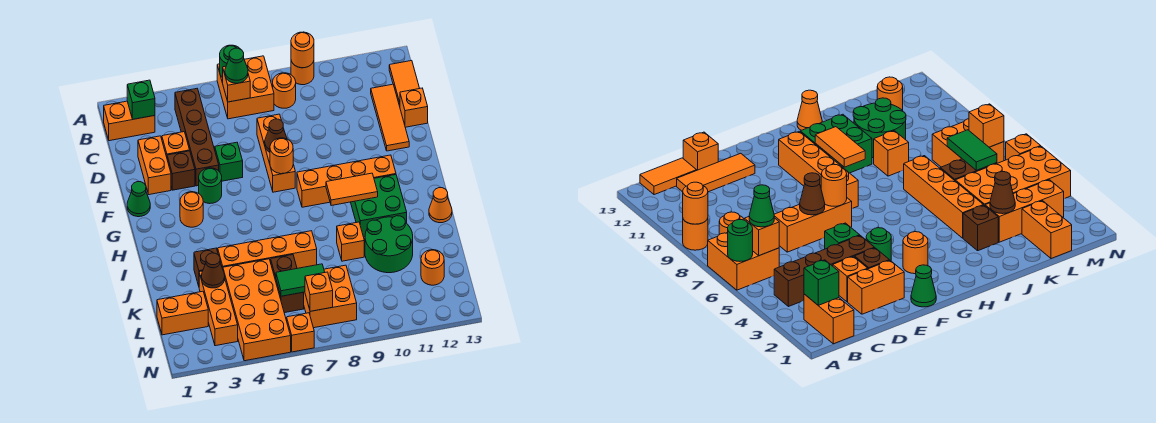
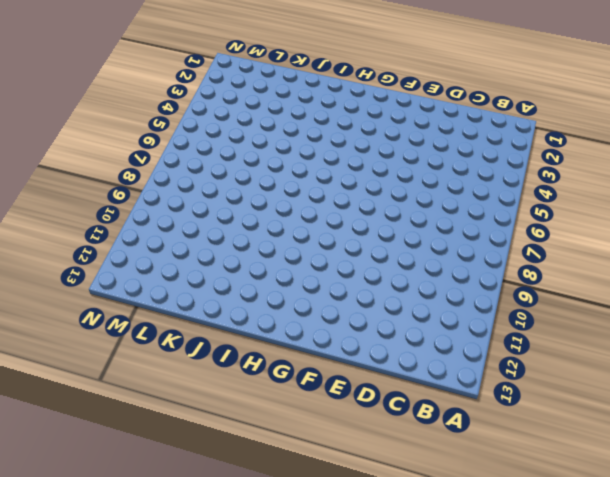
none -> orange brick A6:B7 level 1
none -> orange round brick A9 level 1
none -> orange brick B1:B2 level 1
none -> brown brick B4:E4 level 1

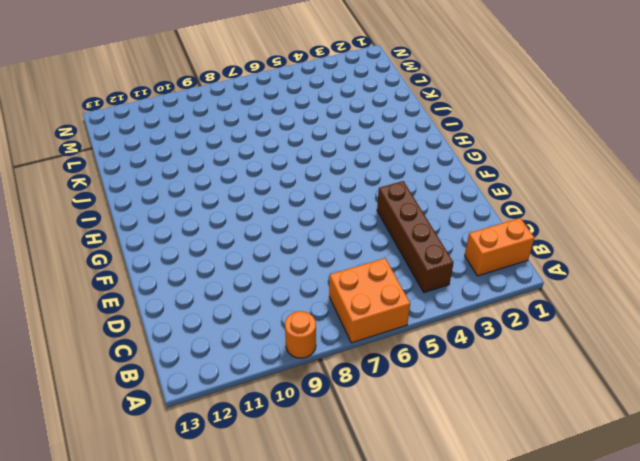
none -> orange round brick B8 level 1
none -> orange tile B13:C13 level 1
none -> orange tile C12:E12 level 1
none -> orange brick D2:E2 level 1

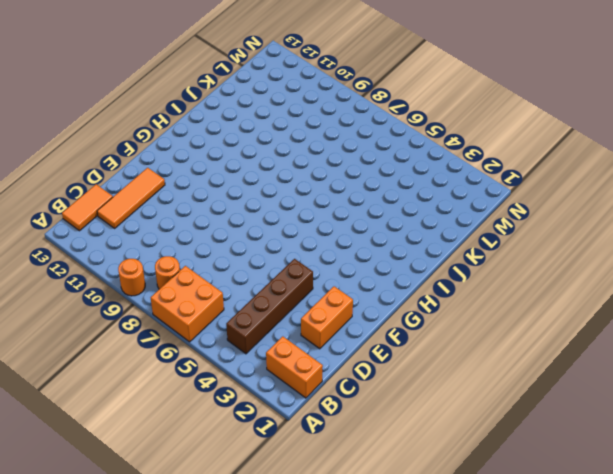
none -> orange brick D3 level 1
none -> orange brick D7:F7 level 1
none -> orange brick D13 level 1
none -> brown brick E3 level 1

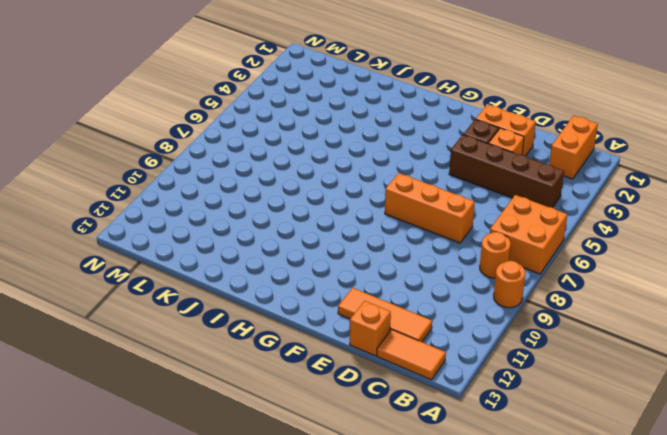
none -> green brick E5 level 1
none -> green cone F1 level 1
none -> green round brick F4 level 1
none -> orange round brick G3 level 1

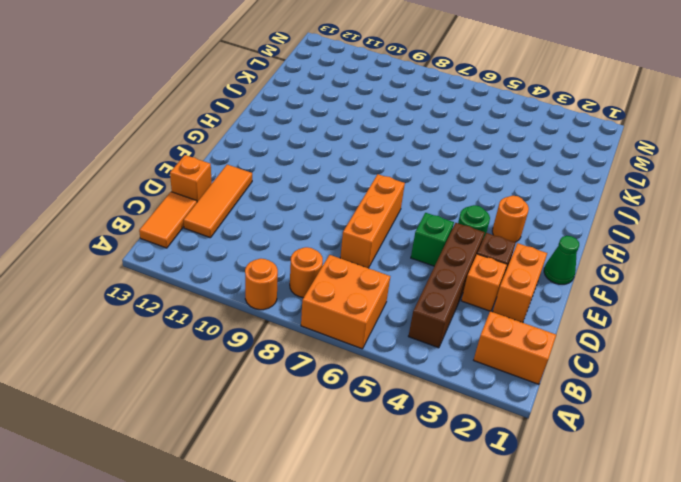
none -> orange brick G8:G11 level 1
none -> green brick H10:I11 level 1
none -> orange cone I13 level 1
none -> brown brick J3 level 1

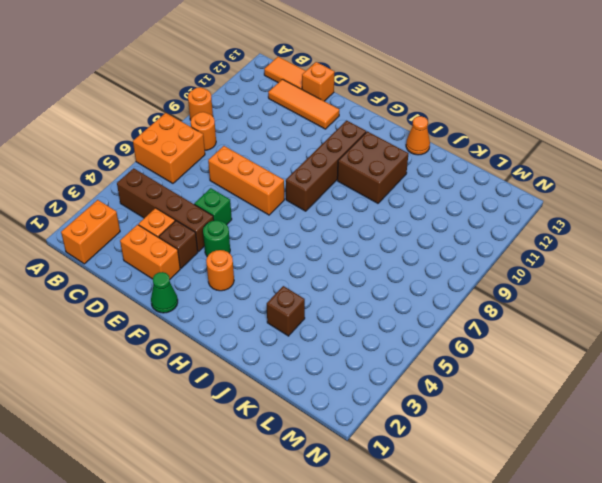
brown brick G8:G11 level 1 -> orange brick G8:G11 level 1
brown brick H10:I11 level 1 -> green brick H10:I11 level 1
none -> orange brick J4:J7 level 1
none -> orange brick J9 level 1
none -> green round brick J10:K11 level 1
none -> orange brick K3:M3 level 1

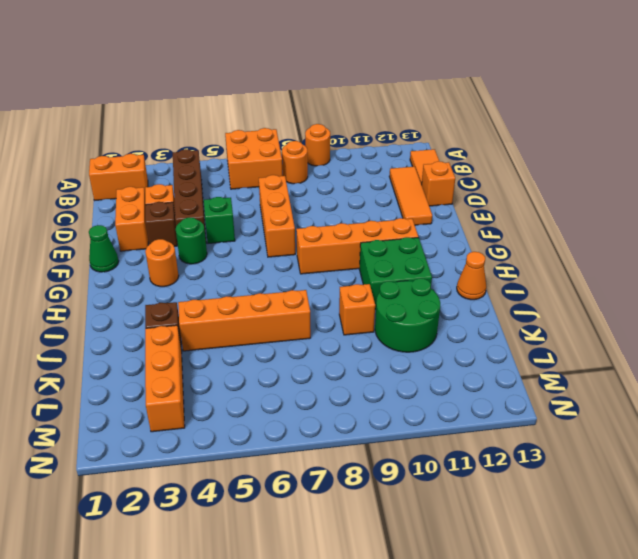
none -> orange brick K4:N5 level 1
none -> brown brick K6:L6 level 1
none -> orange brick L1:L2 level 1
none -> orange brick L7:M8 level 1

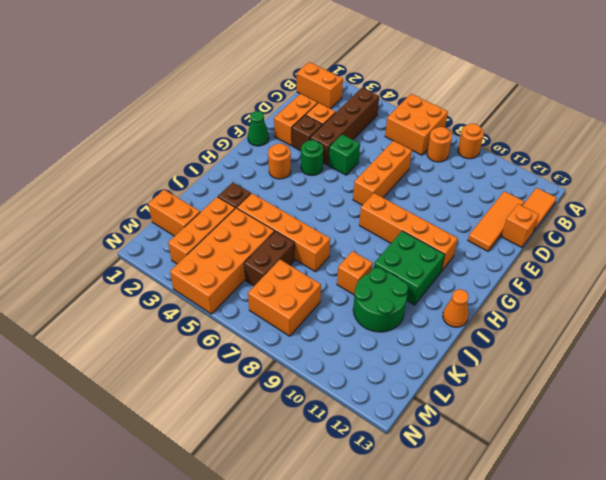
none -> orange round brick L12 level 1
none -> orange brick N6 level 1
none -> green round brick A6 level 2
none -> orange round brick A9 level 2

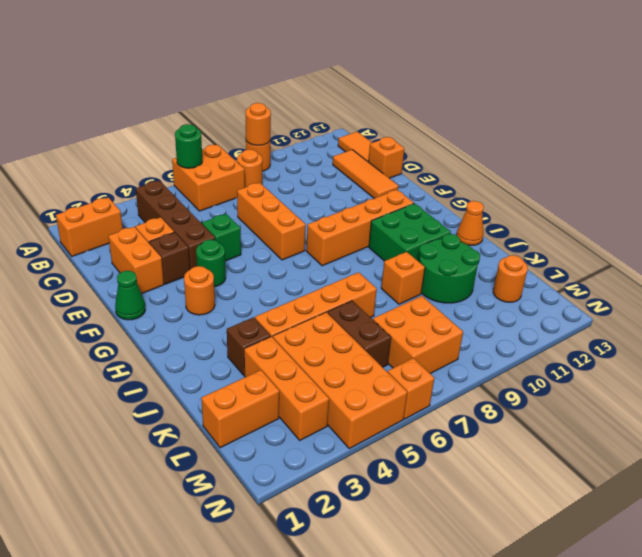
none -> green brick B2 level 2
none -> orange brick B6 level 2
none -> brown cone E7 level 2
none -> orange round brick F7 level 2

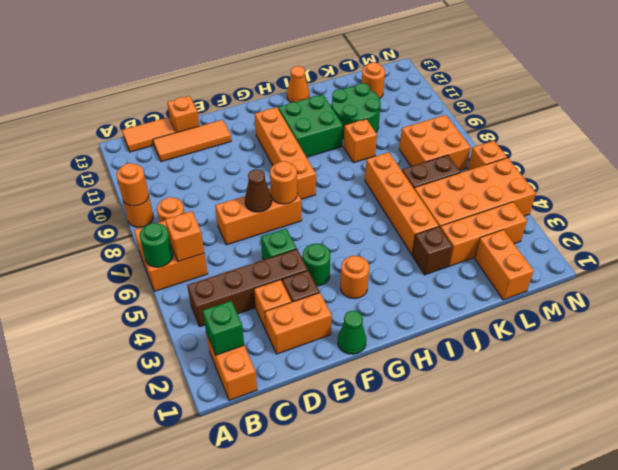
none -> orange tile H9:H10 level 2
none -> brown cone K3 level 2
none -> green tile L6:L7 level 2
none -> orange brick M7 level 2

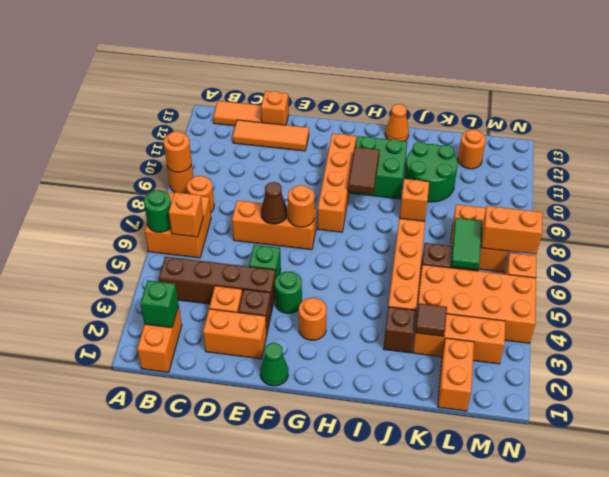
brown tile H9:H10 level 2 -> orange tile H9:H10 level 2
brown tile K3 level 2 -> brown cone K3 level 2
orange brick M7:N7 level 2 -> orange brick M7 level 2
none -> green cone B6 level 3

